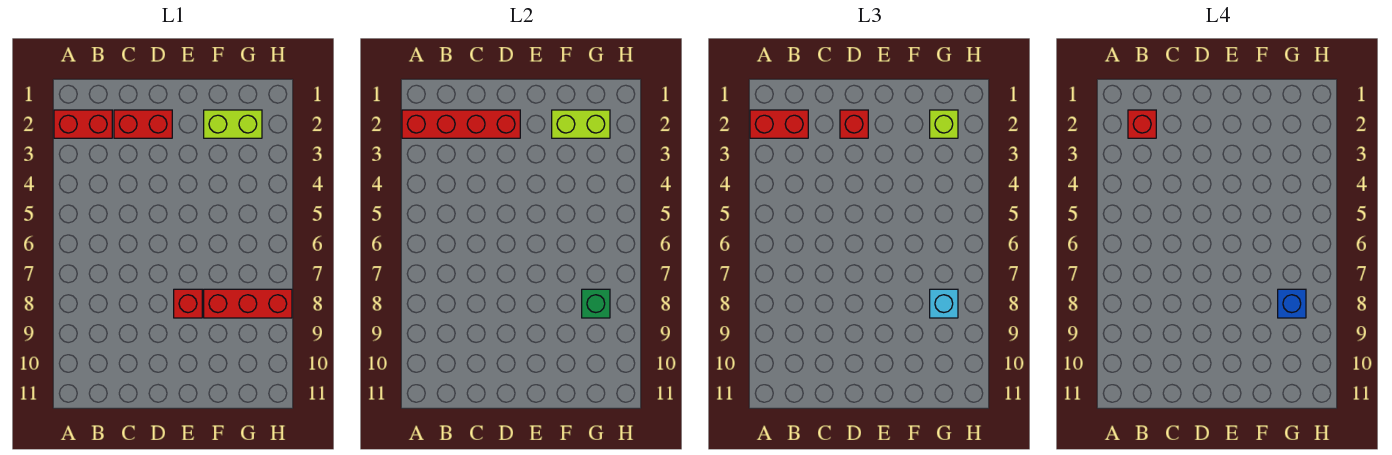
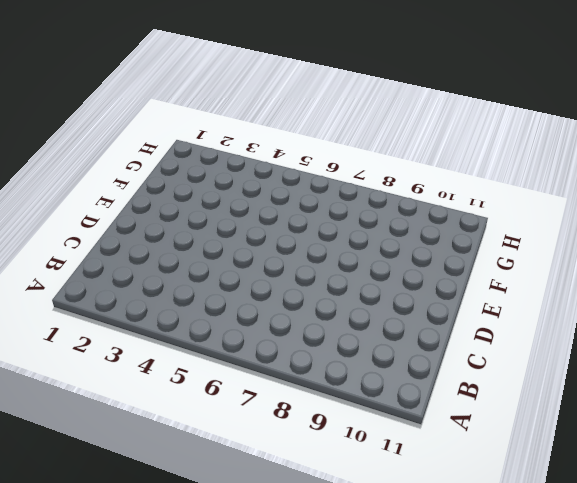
none -> red brick A2:B2 level 1
none -> red brick C2:D2 level 1
none -> red brick E8 level 1

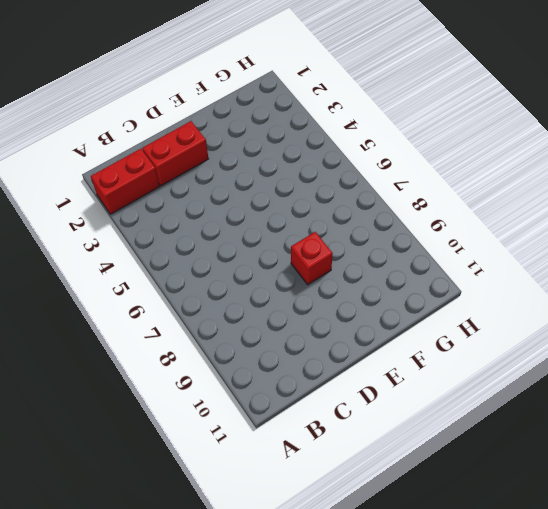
none -> lime brick F2:G2 level 1
none -> red brick F8:H8 level 1
none -> red brick A2:D2 level 2

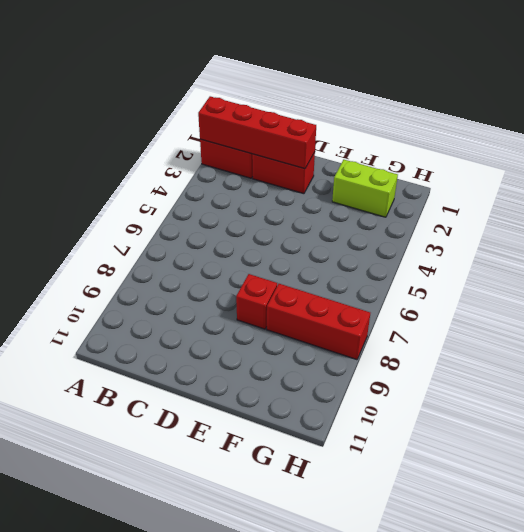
none -> lime brick F2:G2 level 2
none -> green brick G8 level 2
none -> red brick A2:B2 level 3

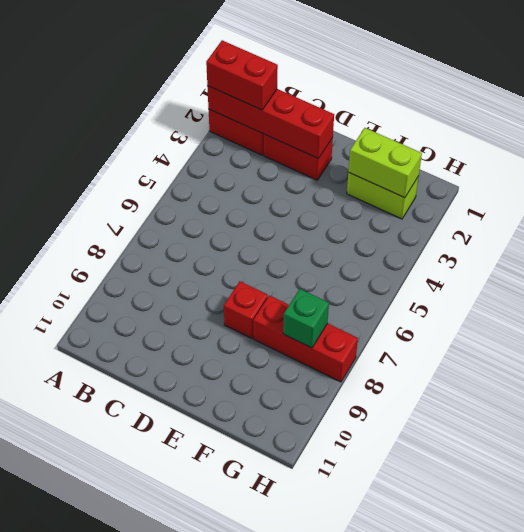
none -> red brick D2 level 3
none -> lime brick G2 level 3
none -> cyan brick G8 level 3

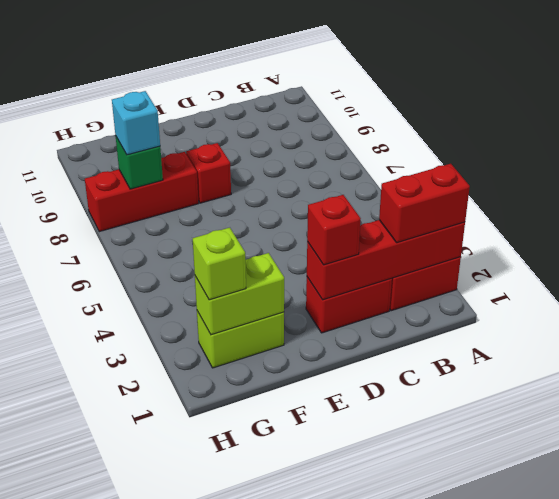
none -> red brick B2 level 4
none -> blue brick G8 level 4

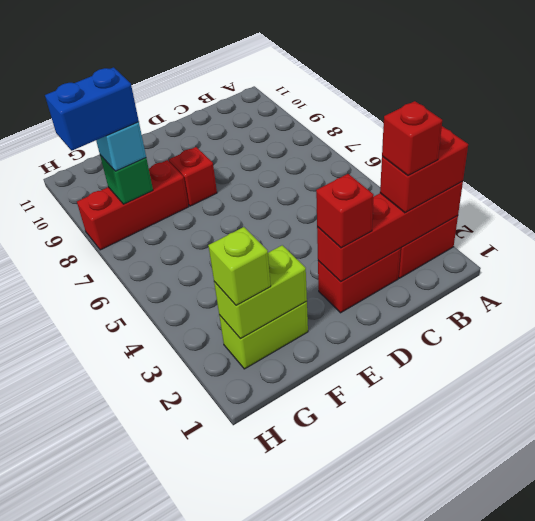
blue brick G8:H8 level 4 -> blue brick G8 level 4

